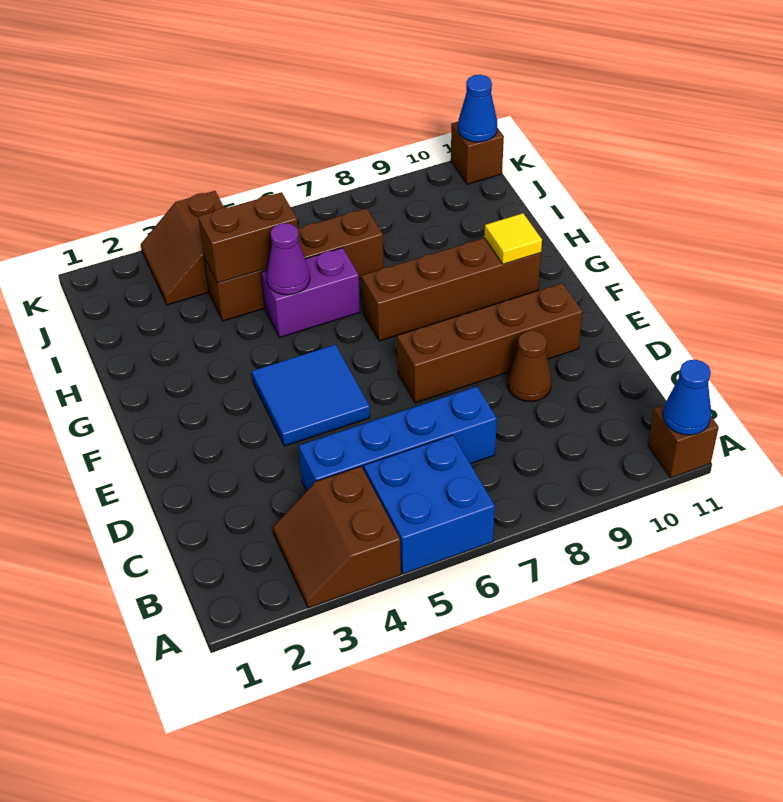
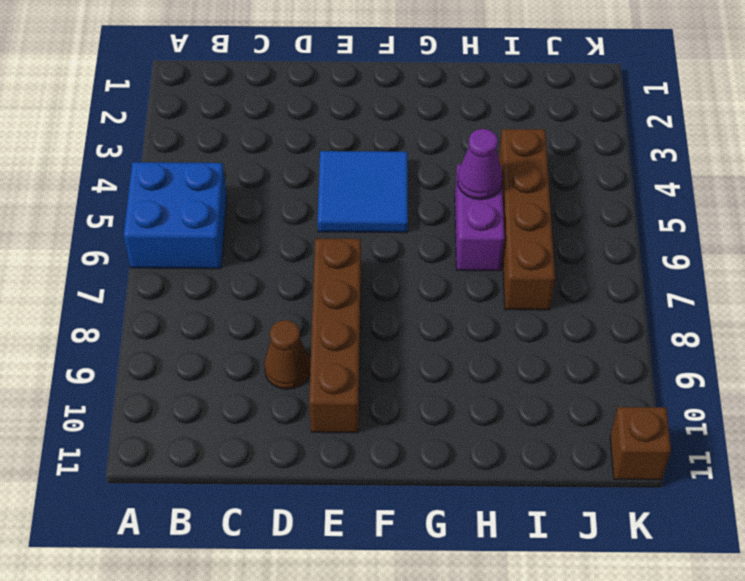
none -> brown slope A3:B4 level 1 top 4
none -> brown brick A11 level 1
none -> blue brick C4:C7 level 1

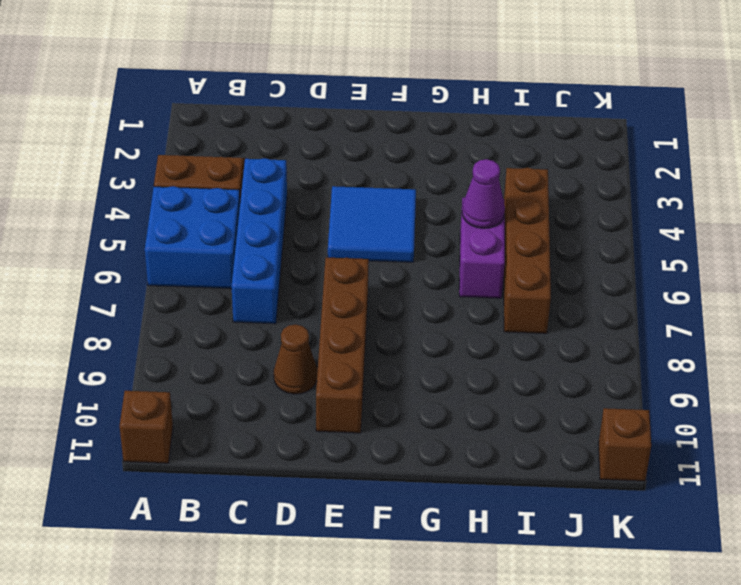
none -> brown brick G7:G10 level 1
none -> brown slope J3:K4 level 1 top 4
none -> blue cone A11 level 2

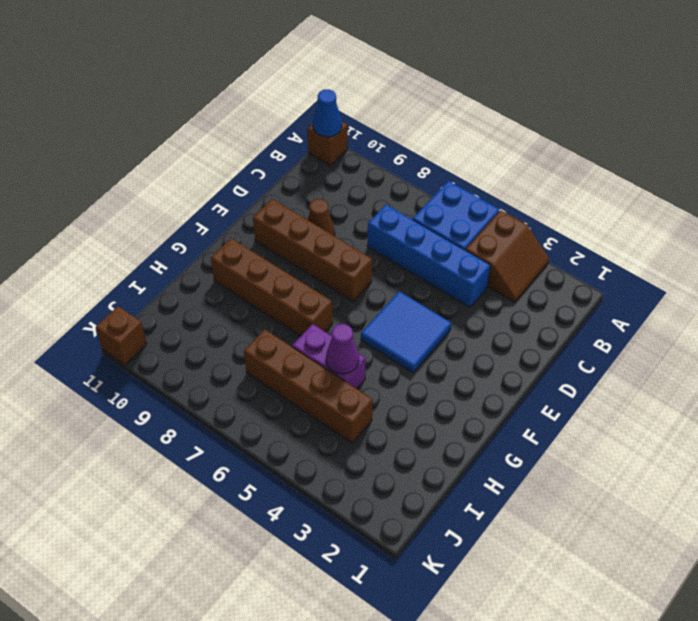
none -> brown slope J3:K4 level 1 top 4
none -> yellow tile G10 level 2
none -> brown brick I4:I5 level 2

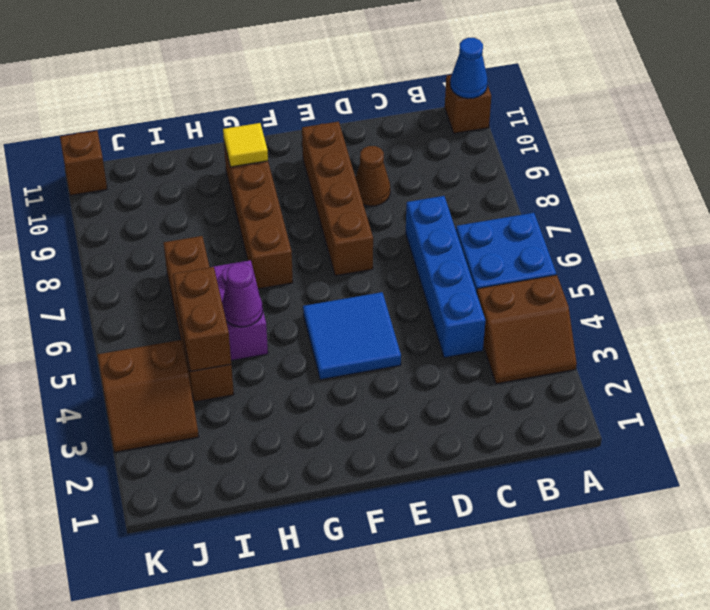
none -> blue cone K11 level 2

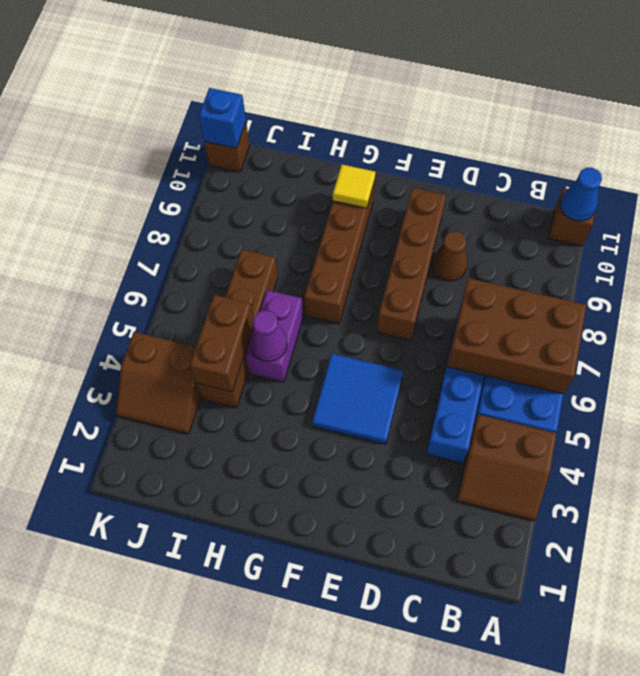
brown brick A6:C7 level 2 -> none
blue brick K11 level 2 -> blue cone K11 level 2

